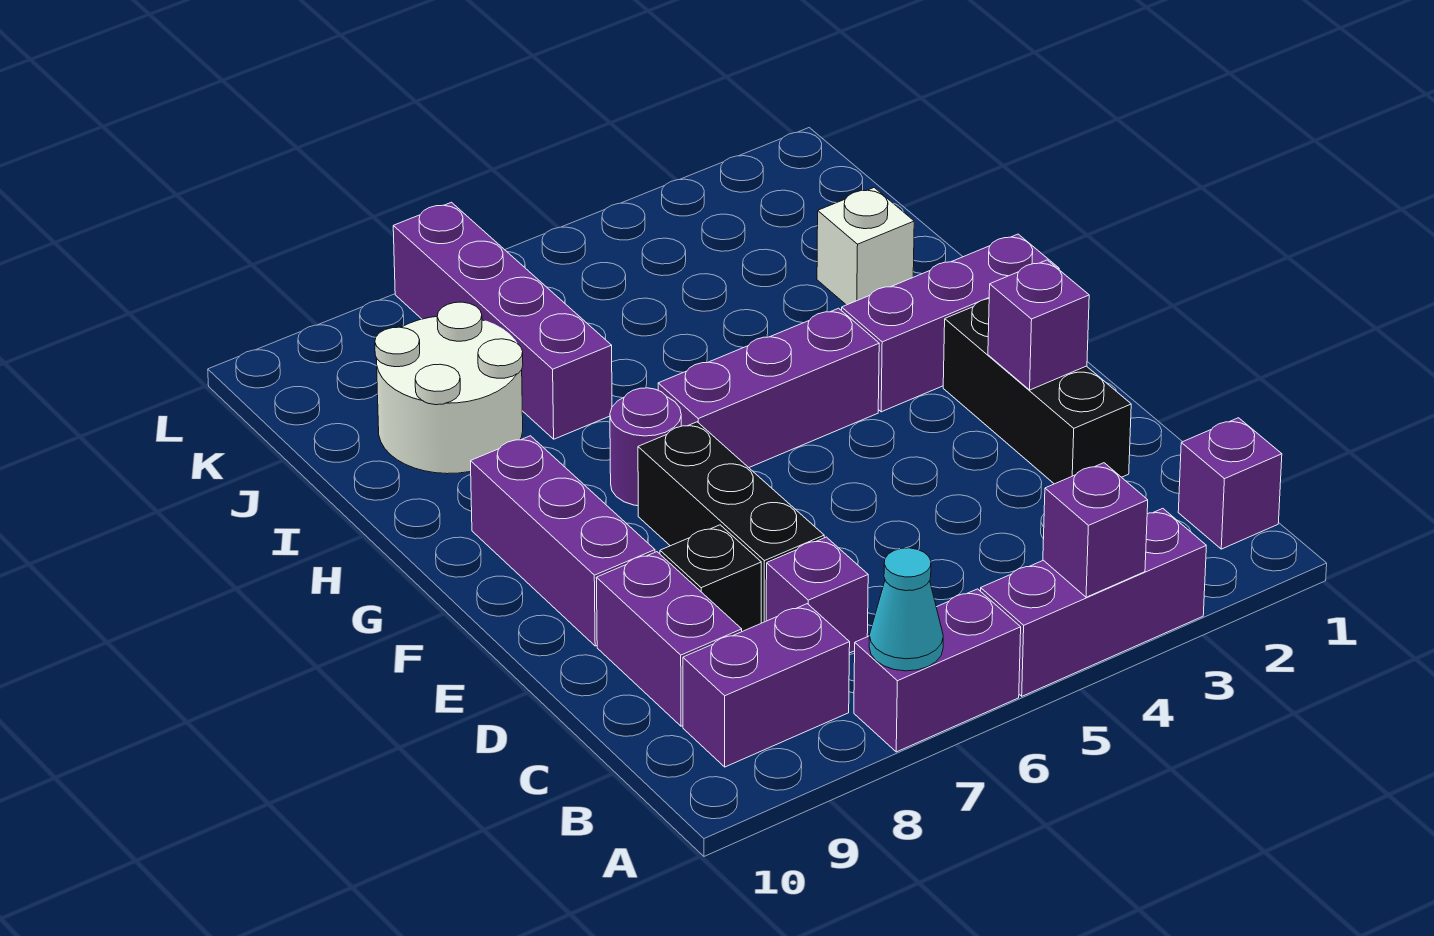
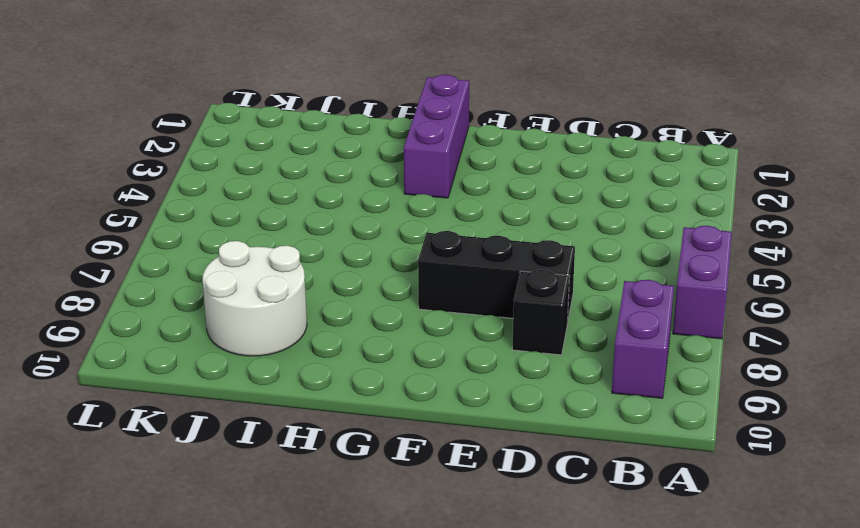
none -> purple brick A3:A5 level 1
none -> purple brick B1 level 1
none -> purple brick C7 level 1

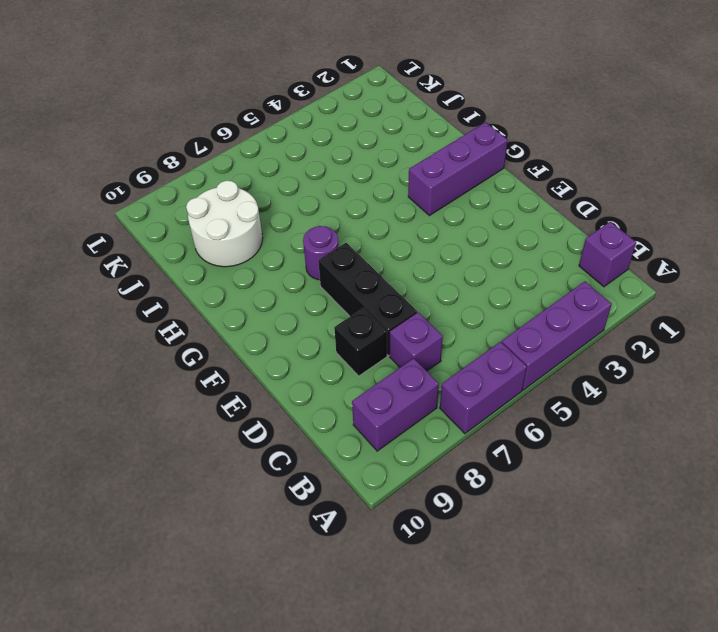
none -> purple brick C9:D9 level 1
none -> black brick D2:F2 level 1
none -> purple brick E9:G9 level 1

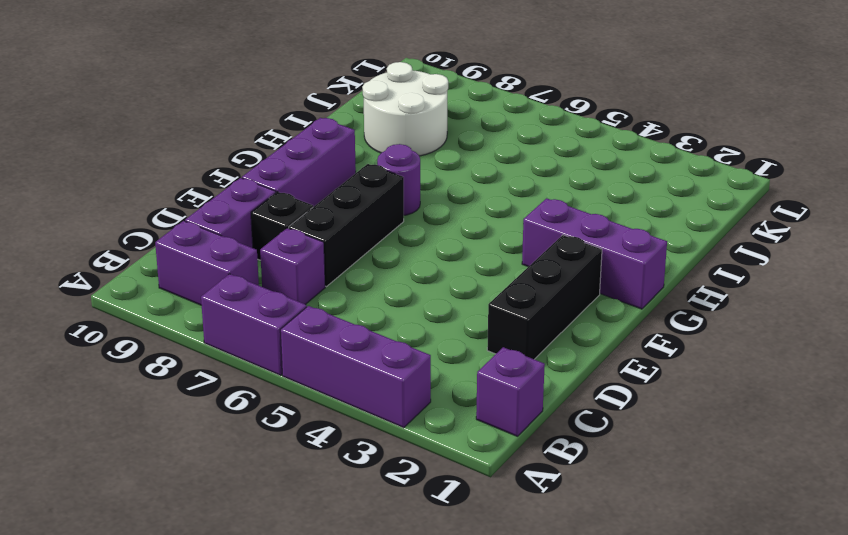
none -> purple brick G4:G6 level 1
none -> white brick I2 level 1
none -> purple brick I7:L7 level 1

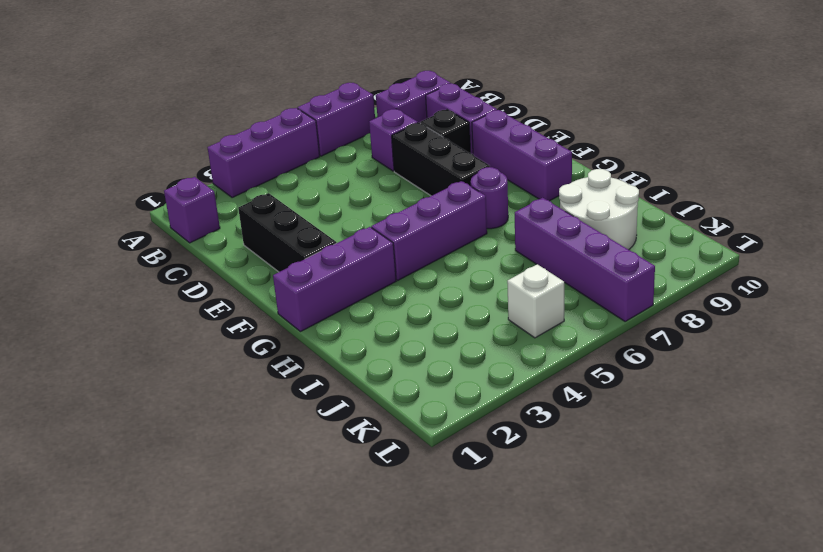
white brick K5 level 1 -> white brick I2 level 1
none -> purple brick A4 level 2
none -> cyan cone A7 level 2
none -> purple brick E2 level 2

